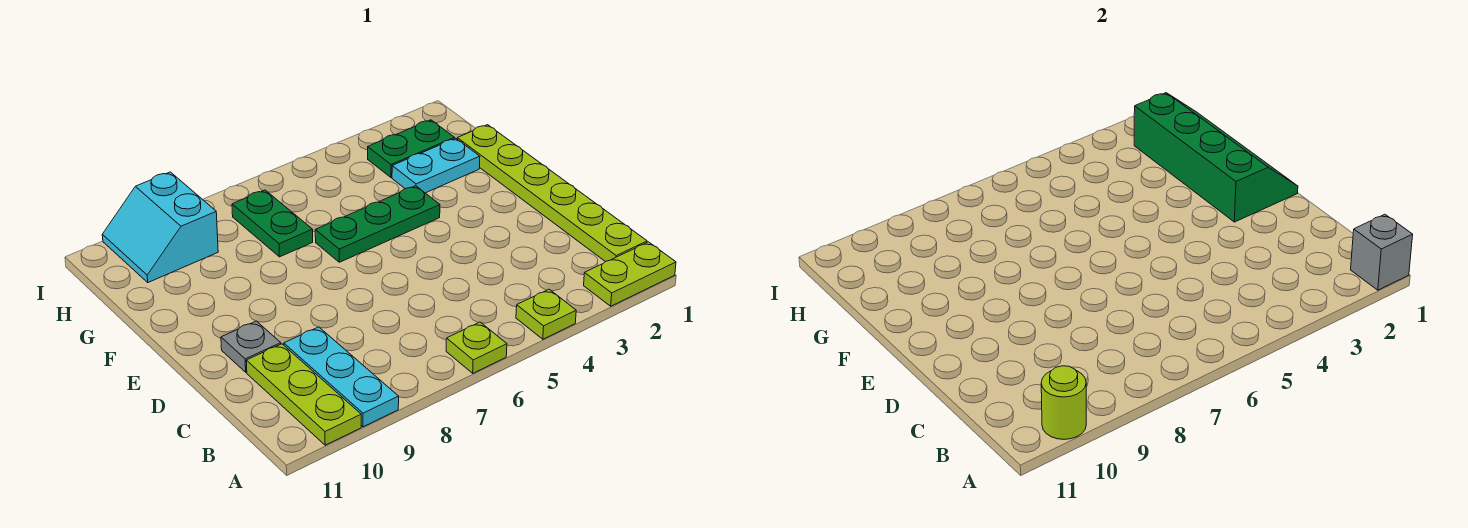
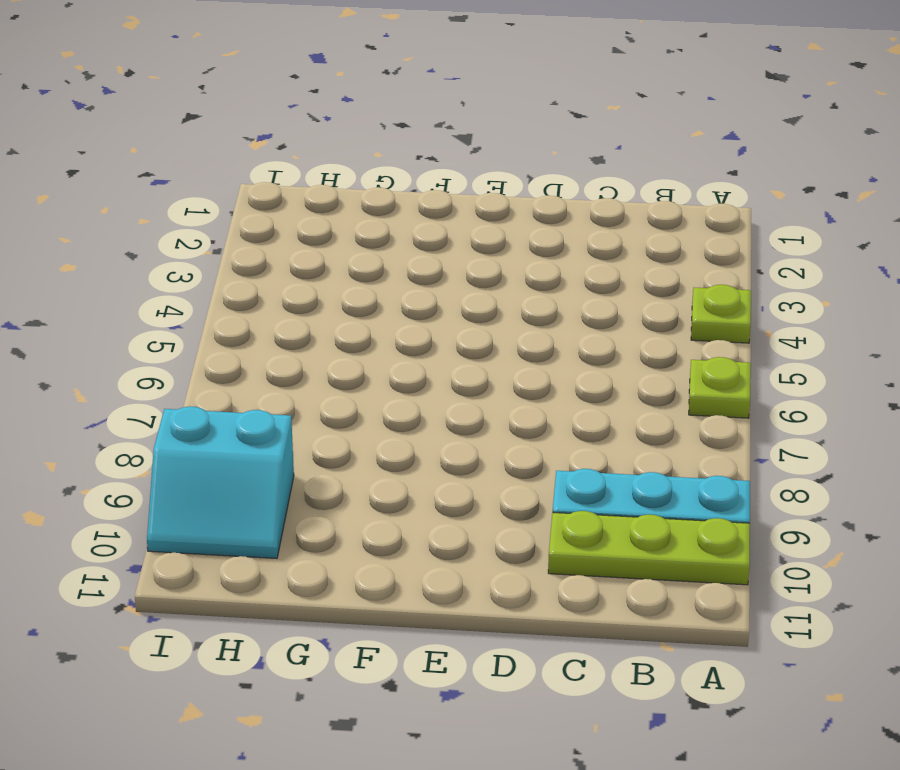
none -> lime plate A1:A2 level 1
none -> lime plate B1:G1 level 1
none -> grey plate D10 level 1

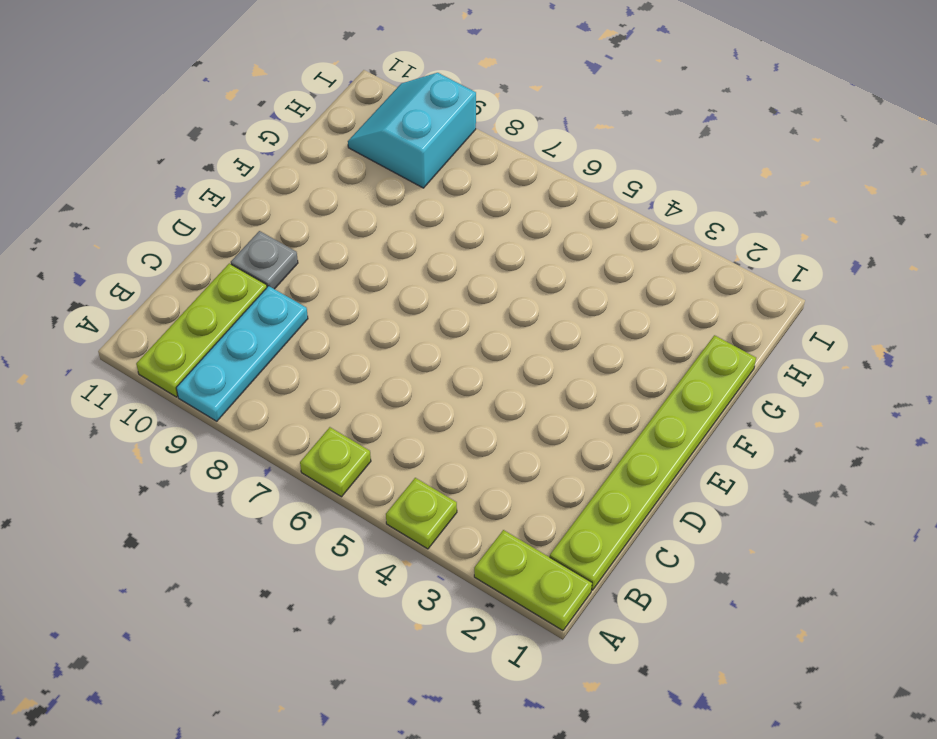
none -> green plate F4:F6 level 1
none -> cyan plate G2:G3 level 1
none -> green plate G7:H7 level 1

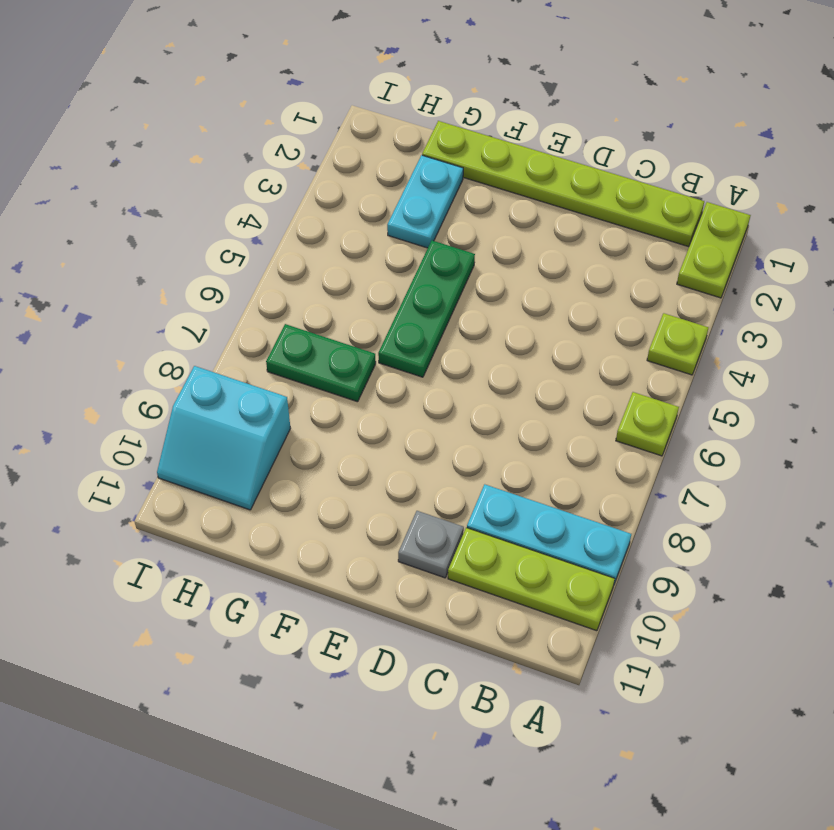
none -> green plate H2:H3 level 1
none -> grey brick A1 level 2
none -> lime round brick A10 level 2

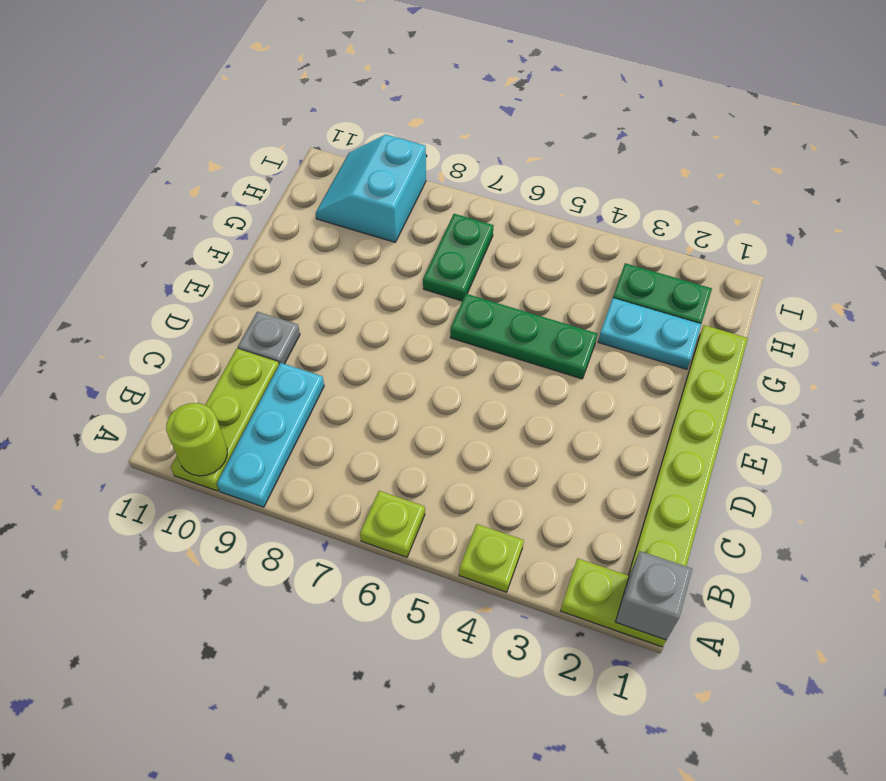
none -> green slope E1:H2 level 2 top 2

